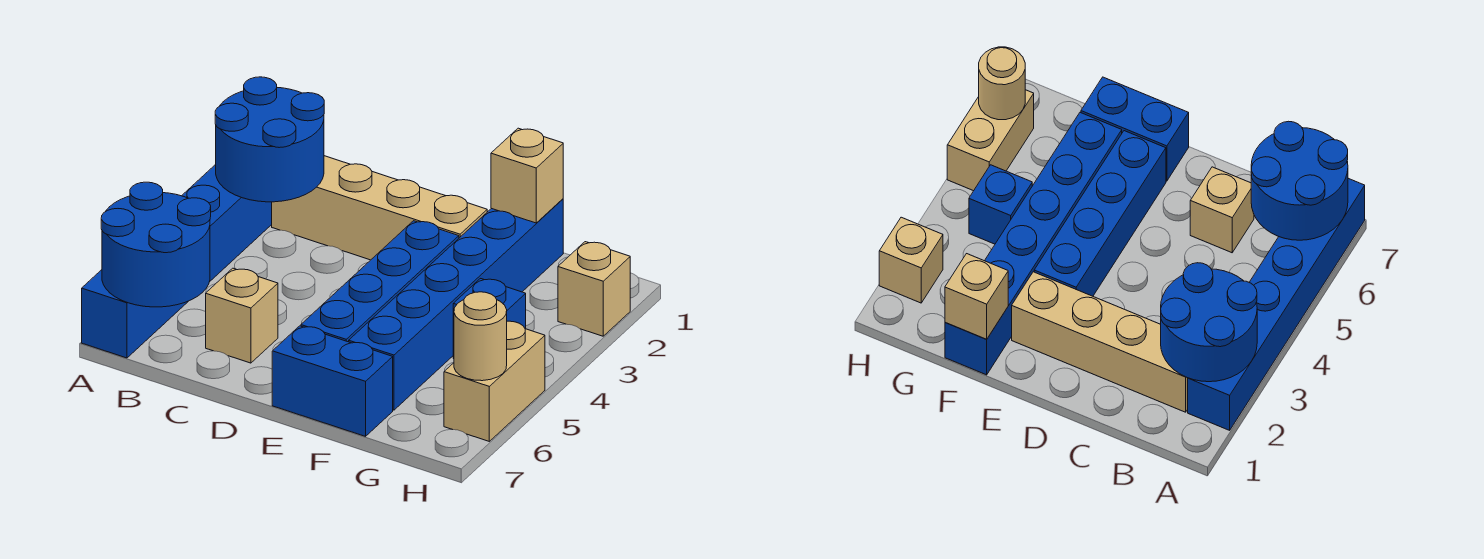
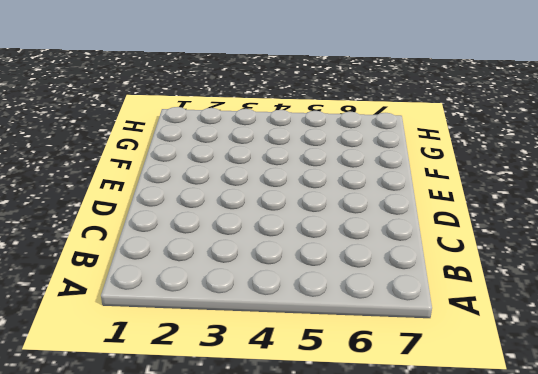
none -> blue brick A2:A7 level 1
none -> tan brick B2:E2 level 1
none -> tan brick C6 level 1

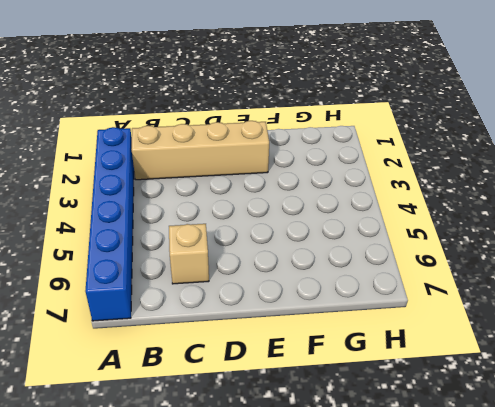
none -> blue brick E3:E6 level 1
none -> blue brick E7:F7 level 1
none -> blue brick F1:F6 level 1

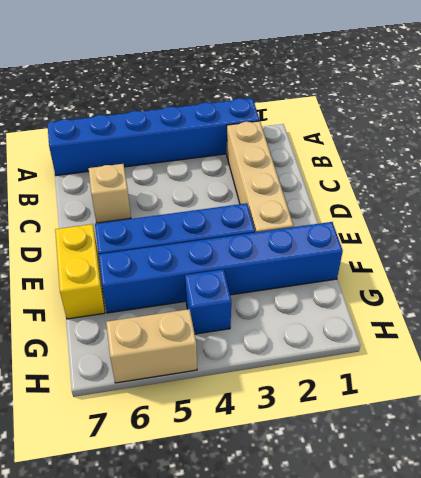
yellow brick E7:F7 level 1 -> blue brick E7:F7 level 1
none -> tan brick H2 level 1
none -> blue round brick A2:B3 level 2
none -> blue round brick A6:B7 level 2

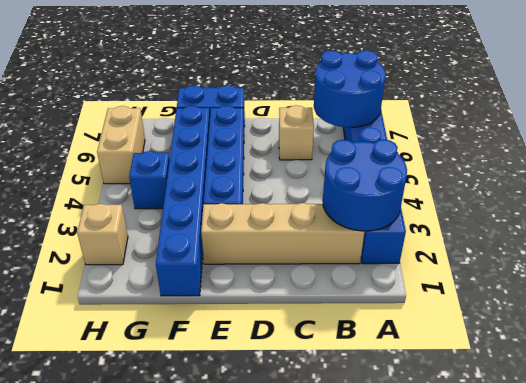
none -> tan brick F1 level 2
none -> tan round brick H6 level 2

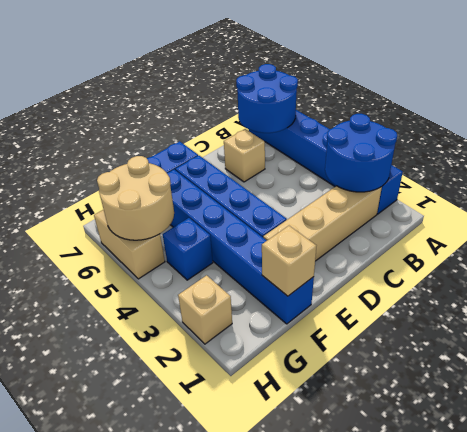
tan round brick G5:H6 level 2 -> tan round brick H6 level 2

